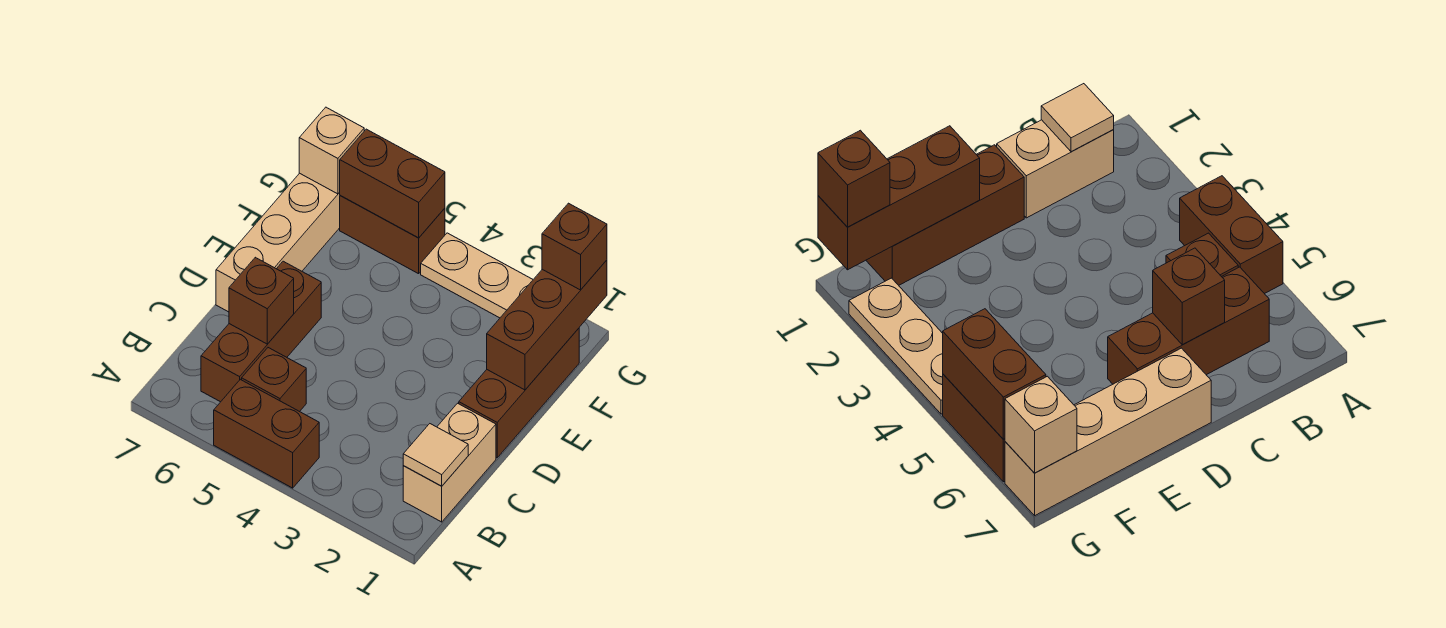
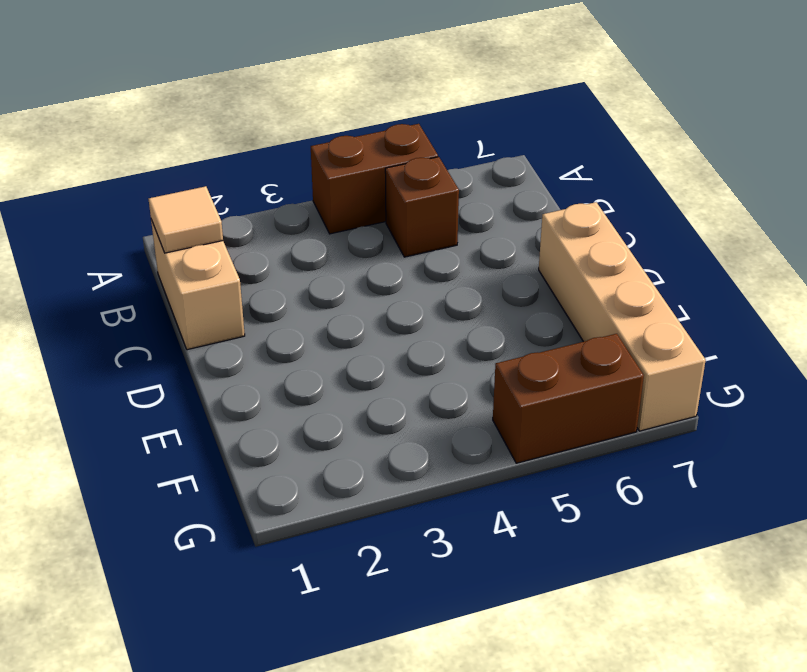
none -> brown brick B6:D6 level 1
none -> brown brick D1:F1 level 1
none -> tan plate G2:G4 level 1

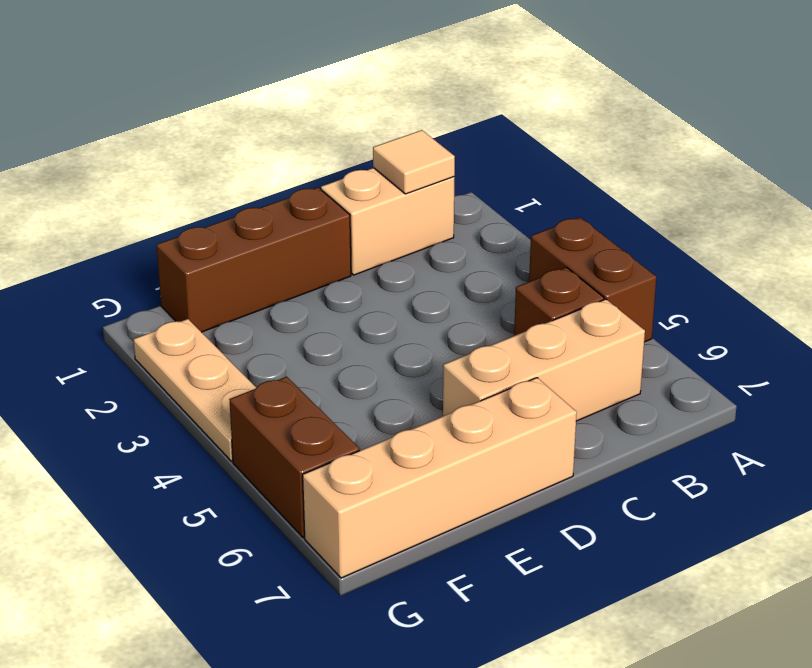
tan brick B6:D6 level 1 -> brown brick B6:D6 level 1
none -> brown brick C6 level 2
none -> brown brick E1:G1 level 2
none -> brown brick G5:G6 level 2

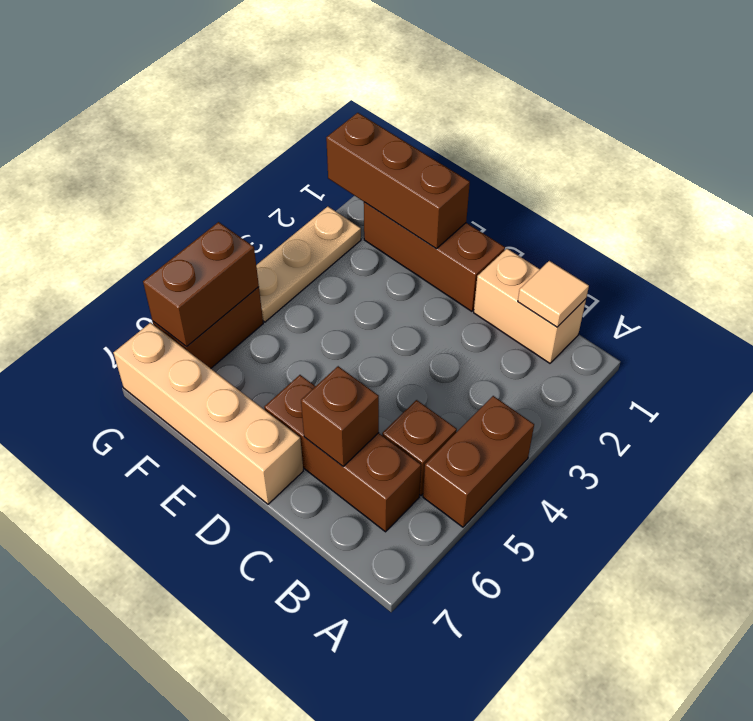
none -> tan brick G7 level 2
none -> brown brick G1 level 3

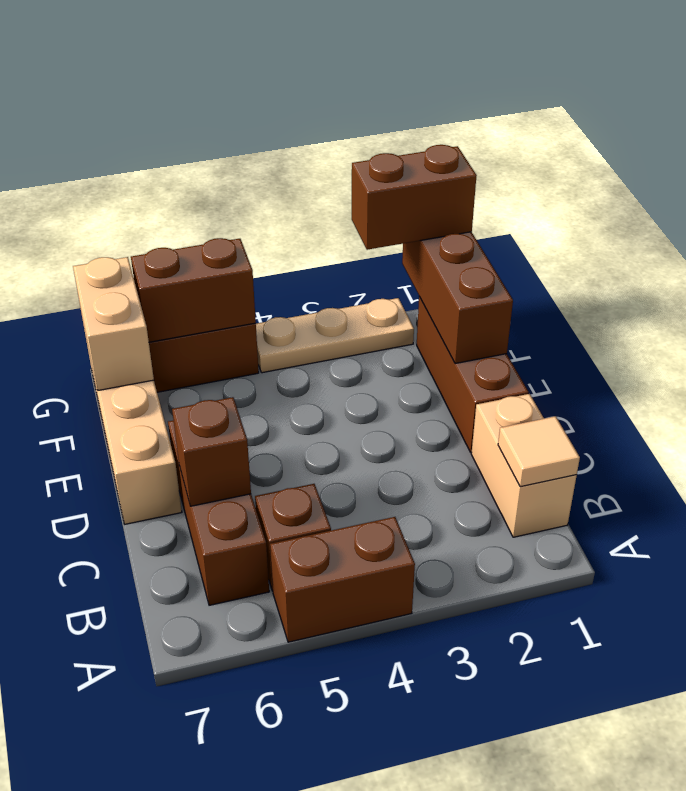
tan brick F7:G7 level 2 -> tan brick G7 level 2
brown brick G1:G2 level 3 -> brown brick G1 level 3

